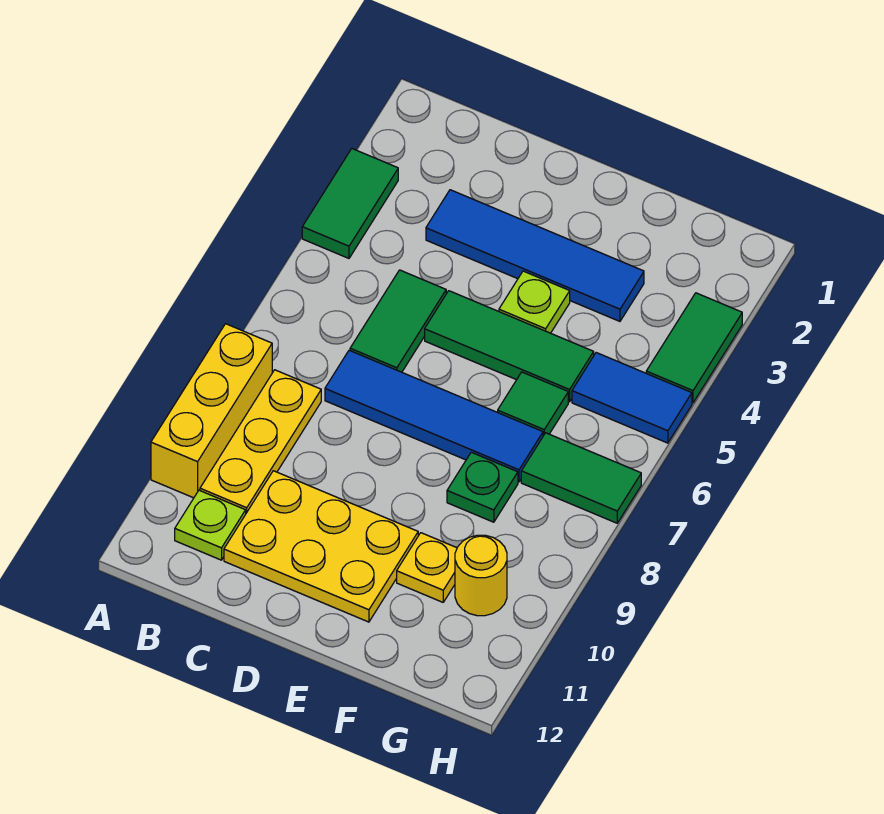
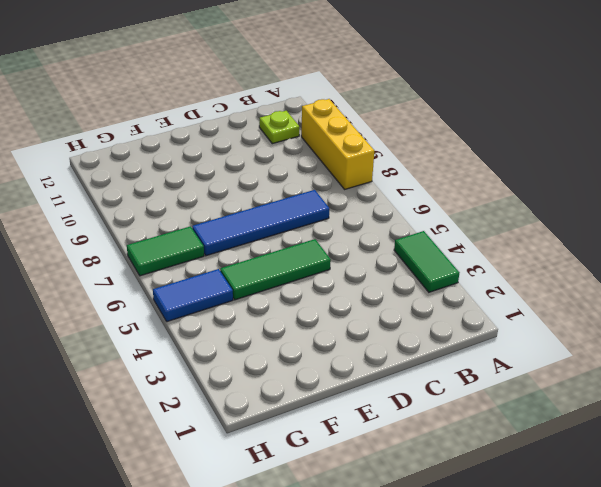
none -> yellow plate B8:B10 level 1
none -> blue tile C3:F3 level 1
none -> green tile C5:C6 level 1

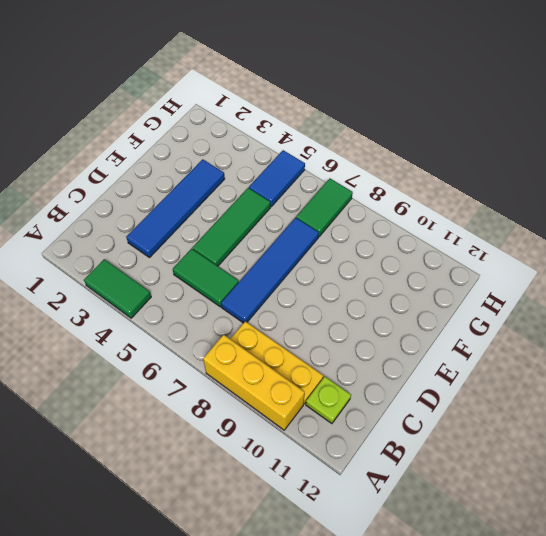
none -> yellow plate C10:E11 level 1
none -> lime plate E4 level 1
none -> green tile F6 level 1

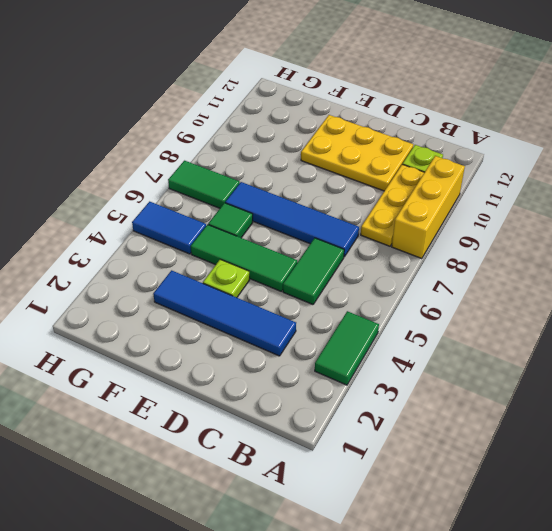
none -> green plate F8 level 1
none -> yellow plate F10 level 1
none -> yellow round brick G10 level 1

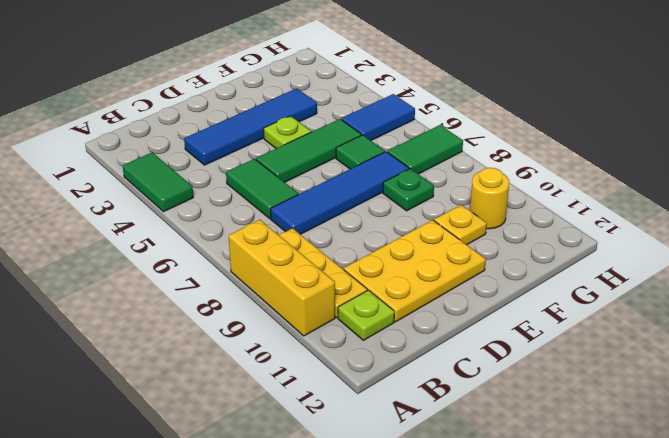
none -> green tile H3:H4 level 1

